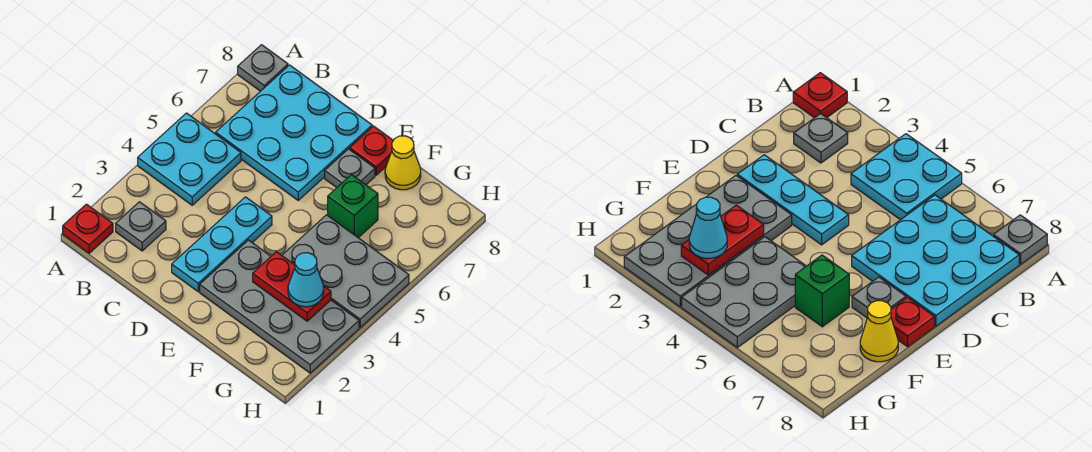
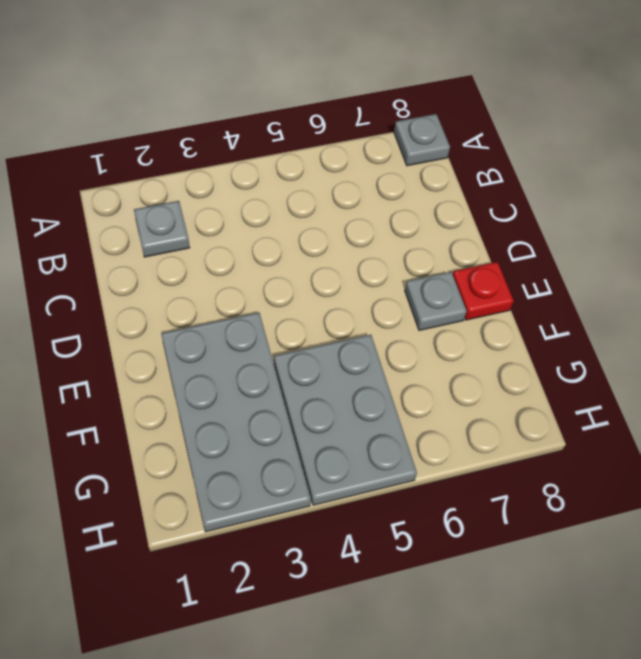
none -> red plate A1 level 1
none -> cyan plate A4:B5 level 1
none -> cyan plate B6:D8 level 1

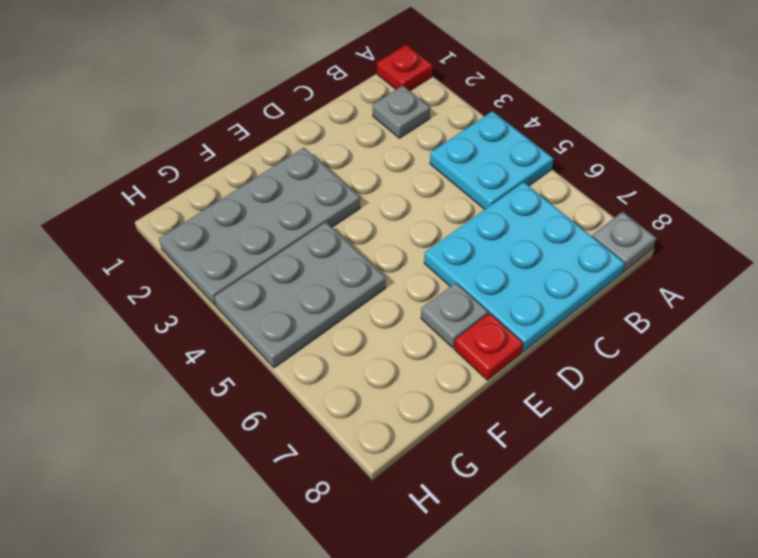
none -> cyan plate D2:D4 level 1
none -> green brick F6 level 1
none -> yellow cone F8 level 1

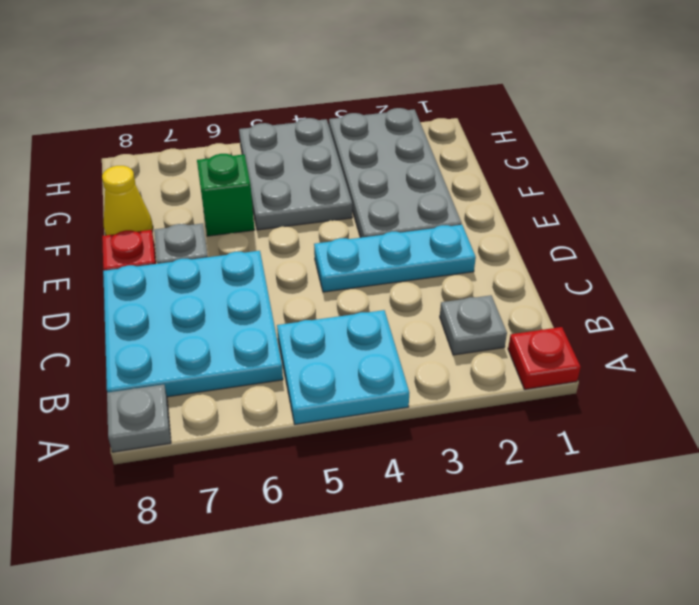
none -> red plate F3:G3 level 2
none -> cyan cone G3 level 3

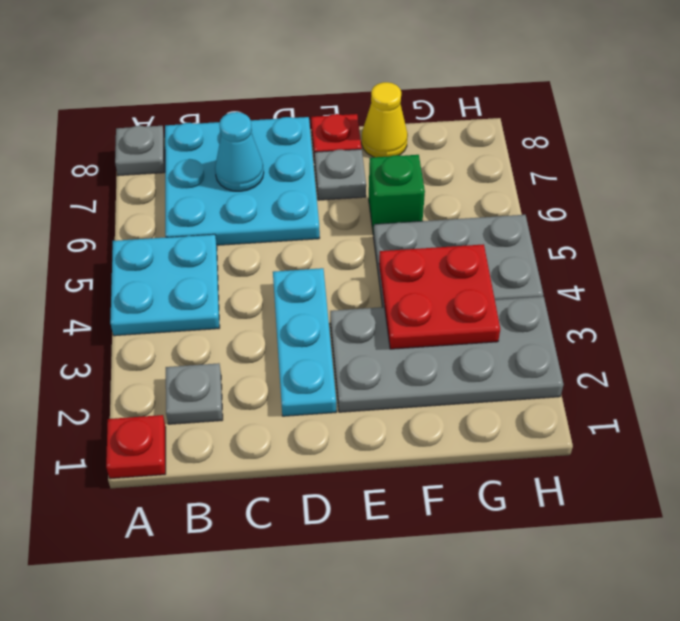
cyan cone C7 level 2 -> cyan cone G3 level 3
red plate F3:G4 level 2 -> red plate F3:G3 level 2

